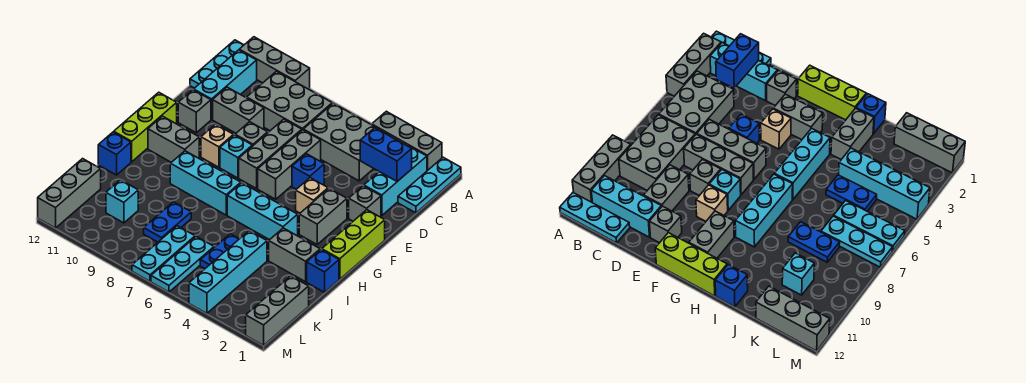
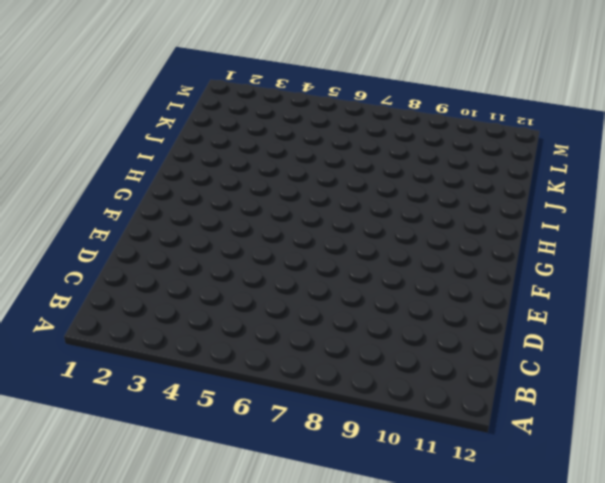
none -> cyan plate A1:C1 level 1
none -> grey brick A2:A4 level 1
none -> grey brick A9:A11 level 1
none -> cyan plate A12:C12 level 1

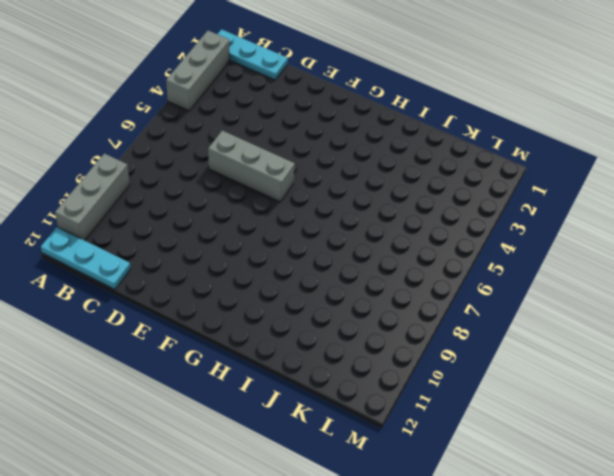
none -> cyan brick B2:D2 level 1
none -> grey brick B4:C6 level 1
none -> grey brick B7:C9 level 1
none -> cyan brick B11:D11 level 1

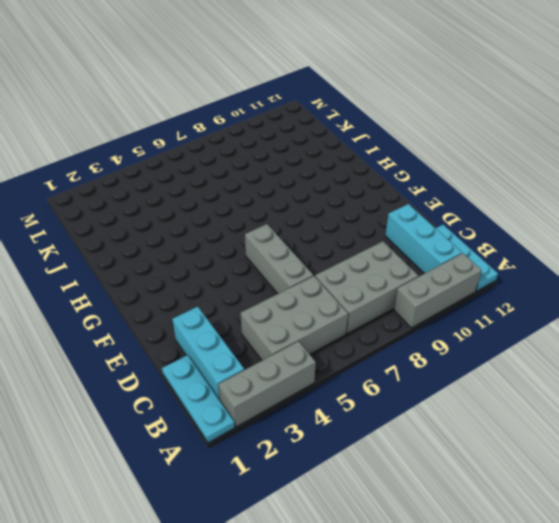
none -> grey brick D7:F7 level 1
none -> grey brick D9:D10 level 1
none -> grey brick E2 level 1
none -> blue brick E5 level 1

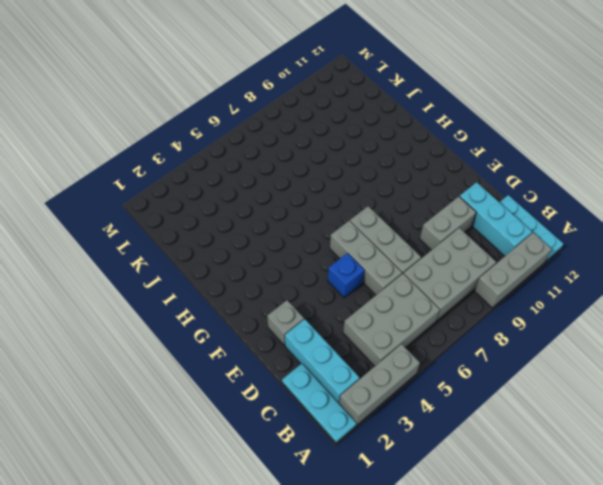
none -> grey brick E8 level 1
none -> grey brick E11 level 1
none -> lime brick F1:H1 level 1
none -> grey brick F3:G3 level 1

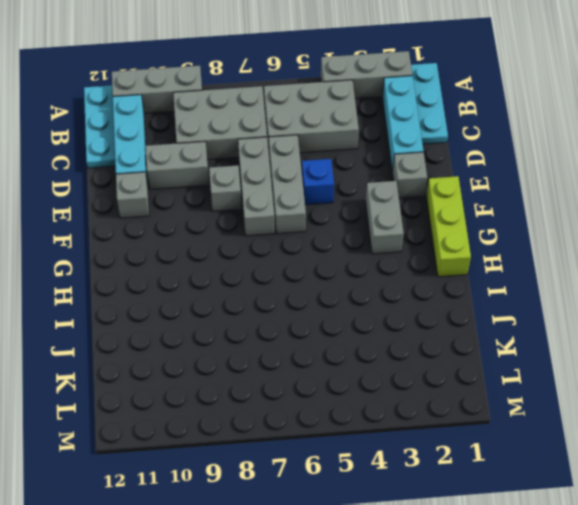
none -> tan brick F4 level 1
none -> cyan brick F8 level 1
none -> tan brick F9 level 1
none -> lime brick F12:H12 level 1

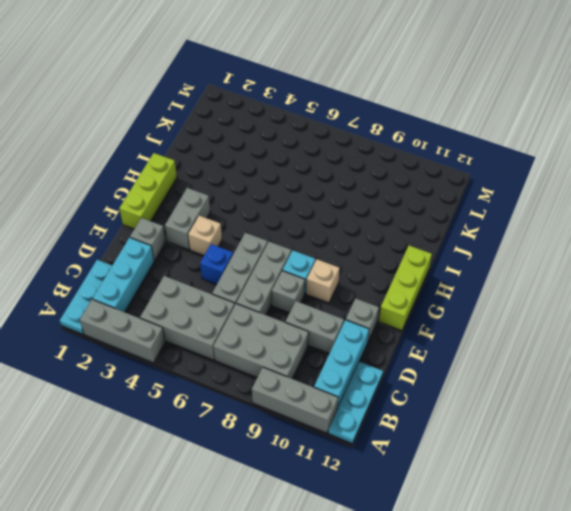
none -> grey brick G10:G11 level 1
none -> cyan brick H4:H6 level 1
none -> cyan brick H7:H9 level 1
none -> blue brick I1 level 1

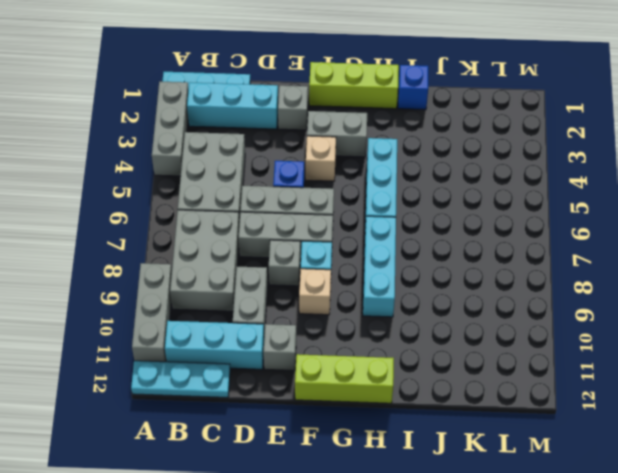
none -> grey brick G10:G11 level 1
none -> grey brick I2:I3 level 1
none -> blue brick I12 level 1
none -> cyan brick J4:M4 level 1

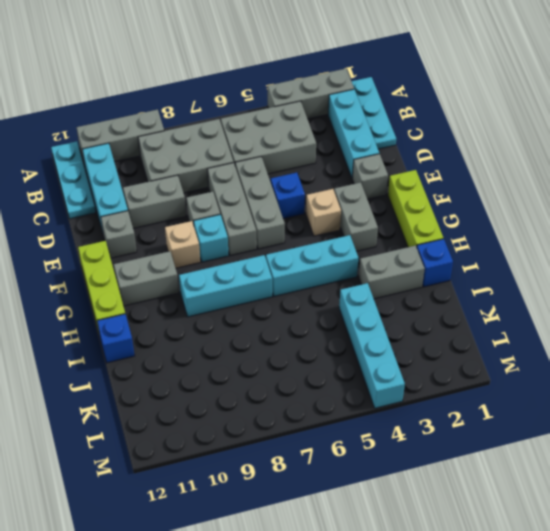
none -> blue plate J5:K5 level 1
none -> blue plate J8:K8 level 1
none -> grey brick K1:M1 level 1
none -> cyan plate K6:M6 level 1

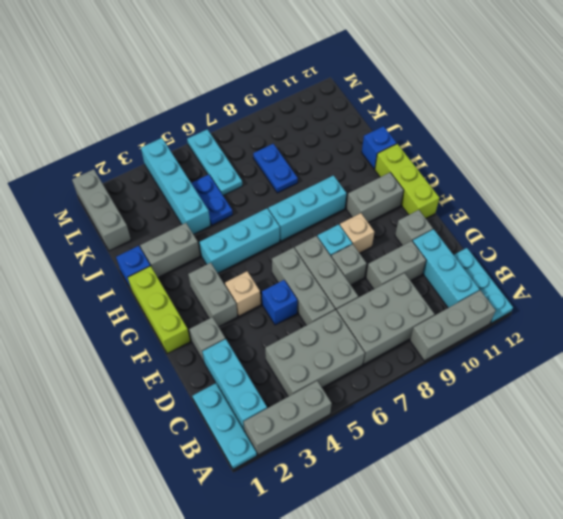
none -> cyan plate K7:M7 level 1
none -> cyan brick K10 level 1
none -> grey brick K12:M12 level 1
none -> blue brick C2:C3 level 2

